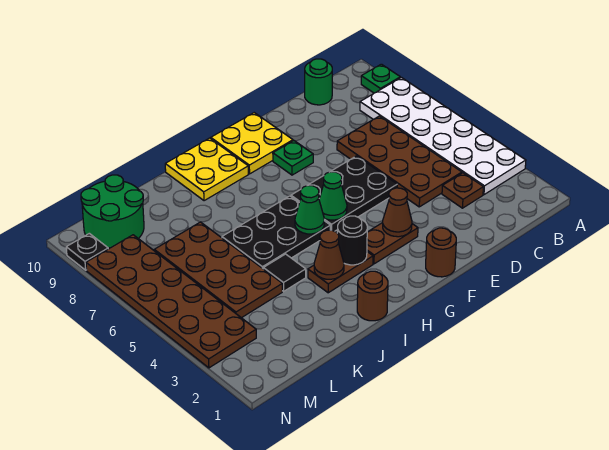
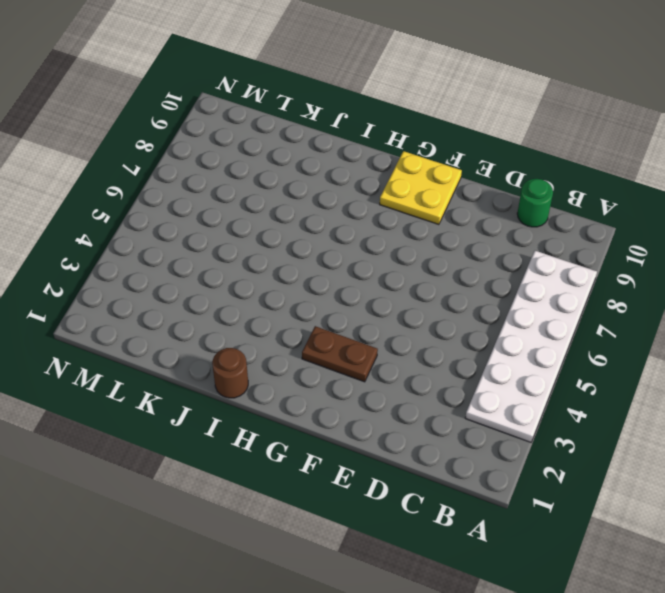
none -> green plate A9 level 1
none -> brown plate C3 level 1
none -> brown plate C4:D7 level 1

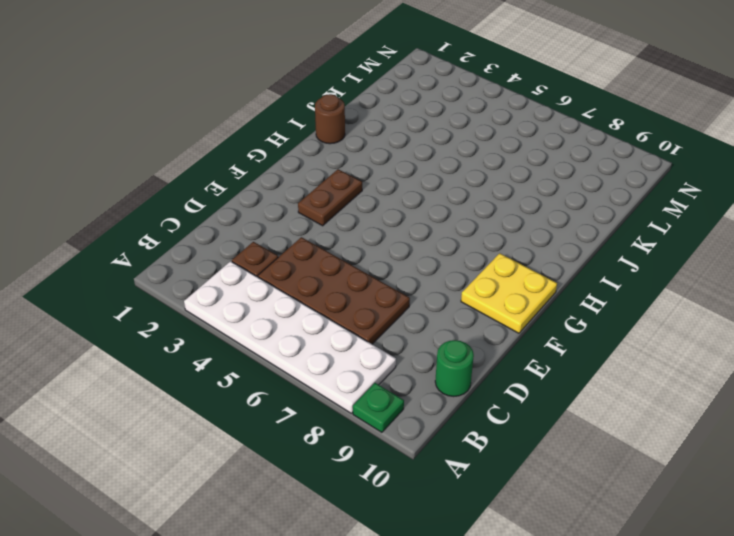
none -> black plate E5:G6 level 1
none -> brown round brick F1 level 1
none -> green plate F8 level 1

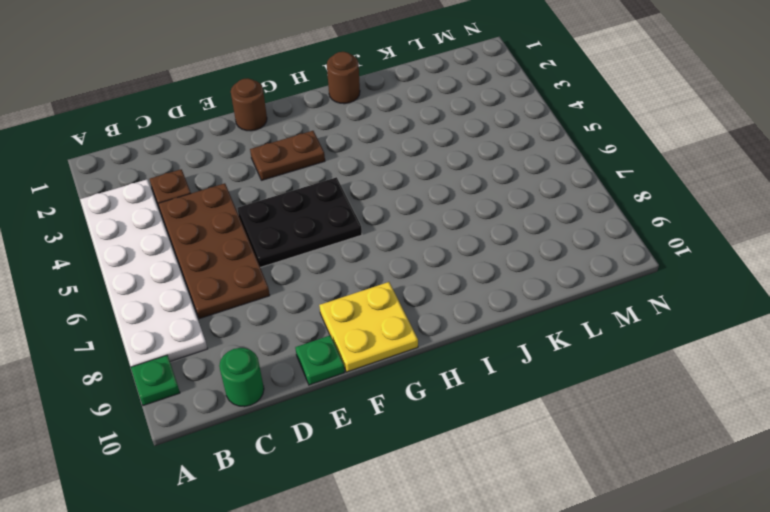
green plate E10 level 1 -> green plate F8 level 1
none -> brown plate H3:I3 level 1
none -> black plate H5:J6 level 1
none -> yellow plate H9:I10 level 1

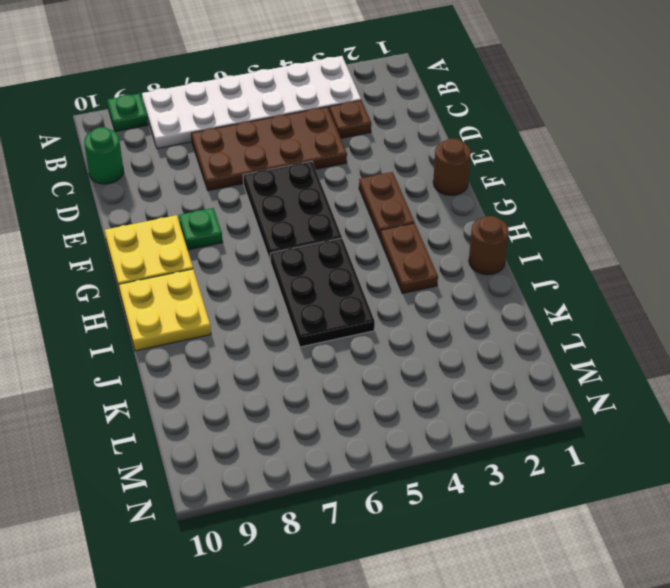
none -> black tile J4 level 1
none -> brown plate K4:L7 level 1
none -> green round brick L9:M10 level 1

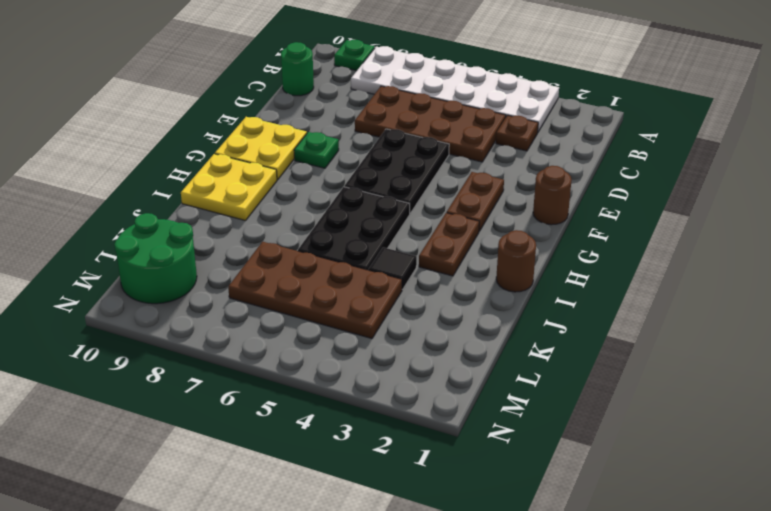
none -> brown plate M3:N8 level 1
none -> black plate N9 level 1
none -> brown cone F3 level 2

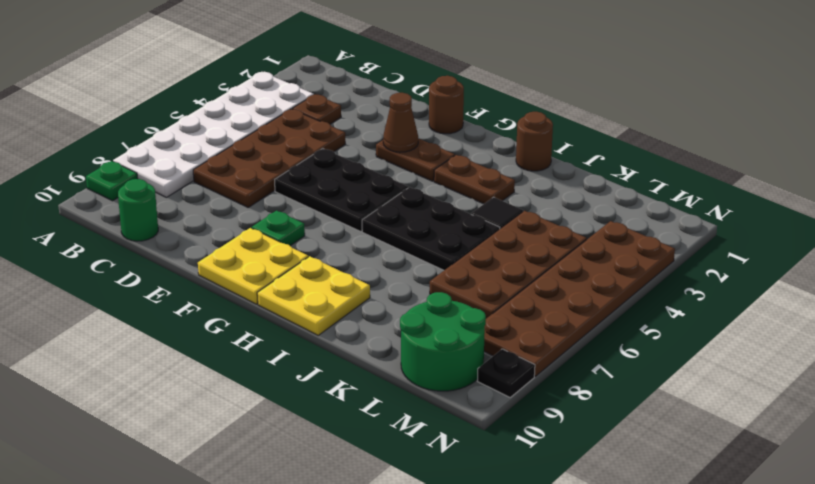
none -> green cone G5 level 2
none -> black round brick H3 level 2
none -> green cone H5 level 2

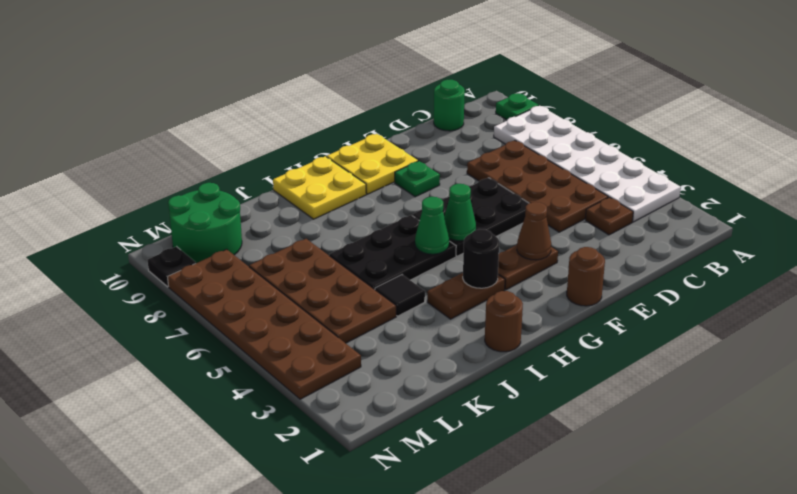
none -> brown cone I3 level 2

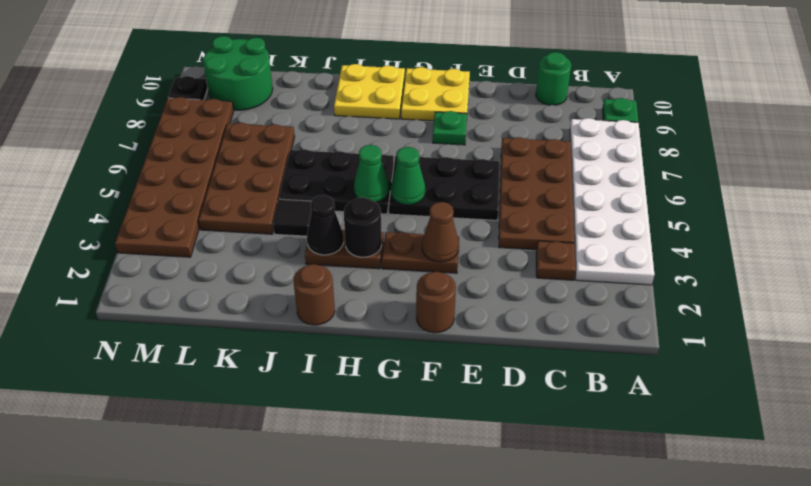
black cone I3 level 2 -> brown cone I3 level 2

